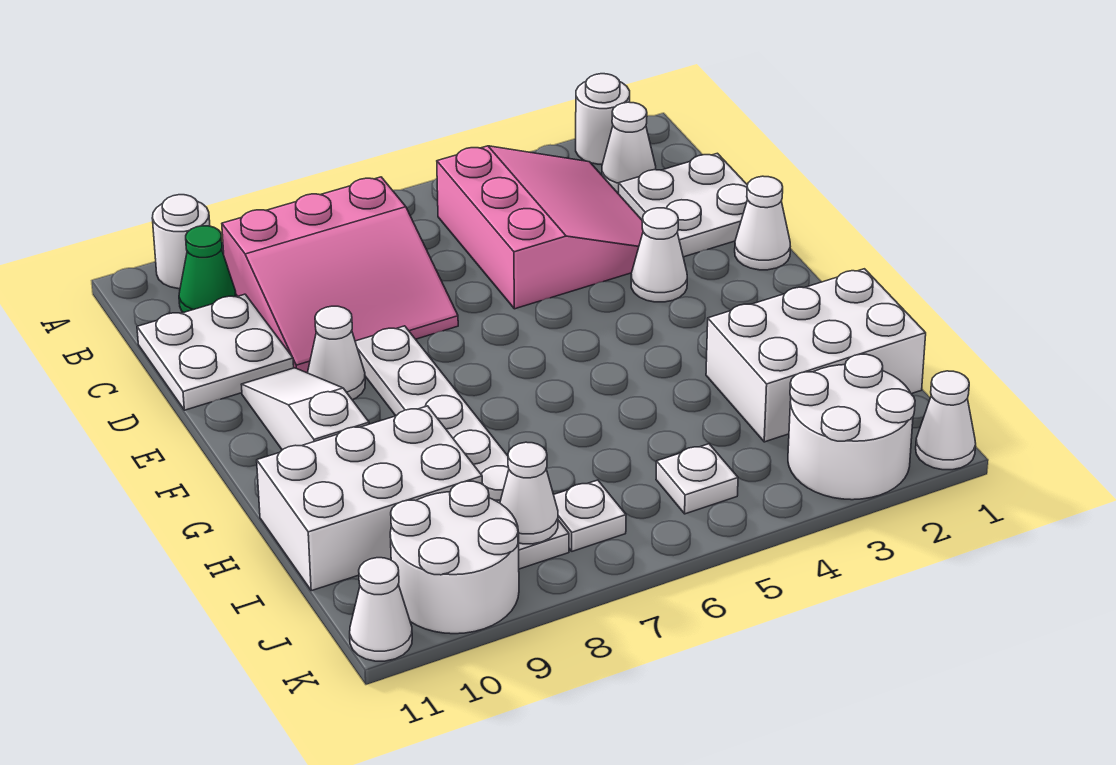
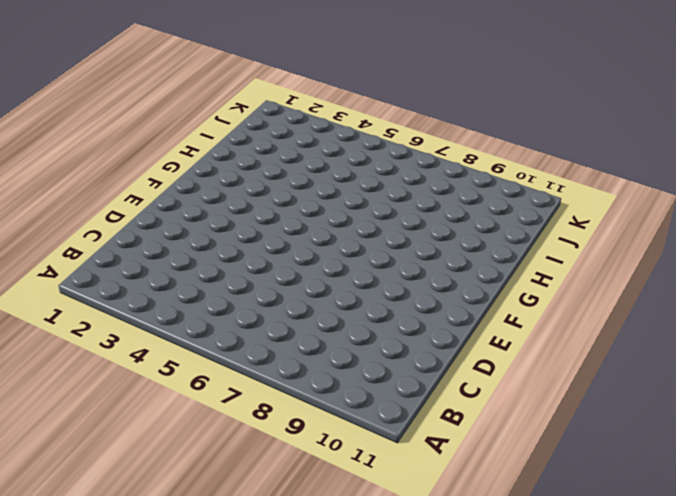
none -> white round brick A2 level 1
none -> white round brick A10 level 1
none -> white cone B2 level 1

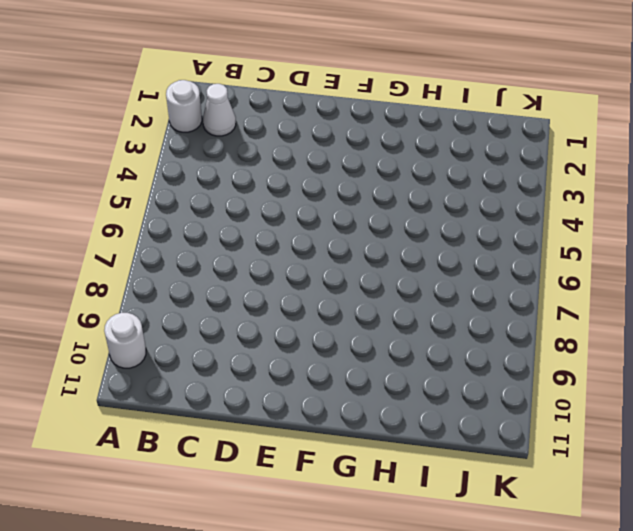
none -> pink slope B3:D5 level 1 top 5
none -> pink slope B7:D9 level 1 top B
none -> green cone B10 level 1

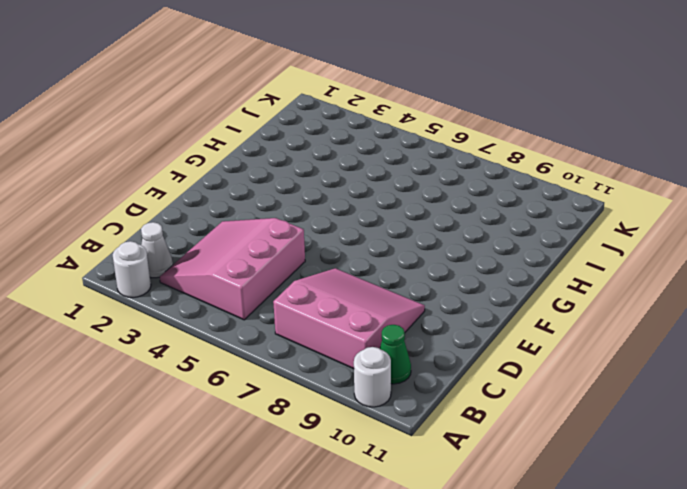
none -> white plate C1:D2 level 1
none -> white plate C10:D11 level 1
none -> white cone E1 level 1

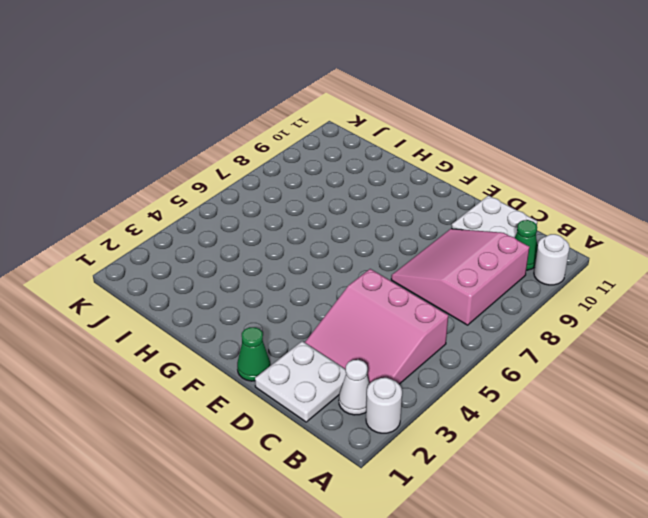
green cone E1 level 1 -> white cone E1 level 1
none -> white cone E3 level 1
none -> white plate E8:J8 level 1
none -> white cone E9 level 1

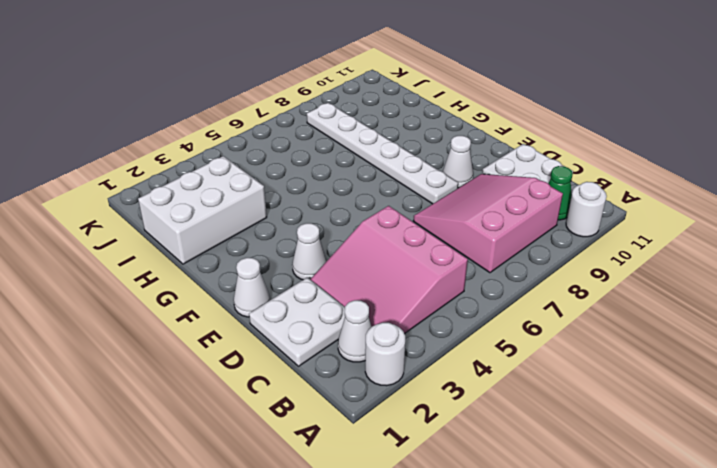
none -> white slope E10:G10 level 1 top G
none -> white brick H9:I11 level 1
none -> white round brick J2:K3 level 1

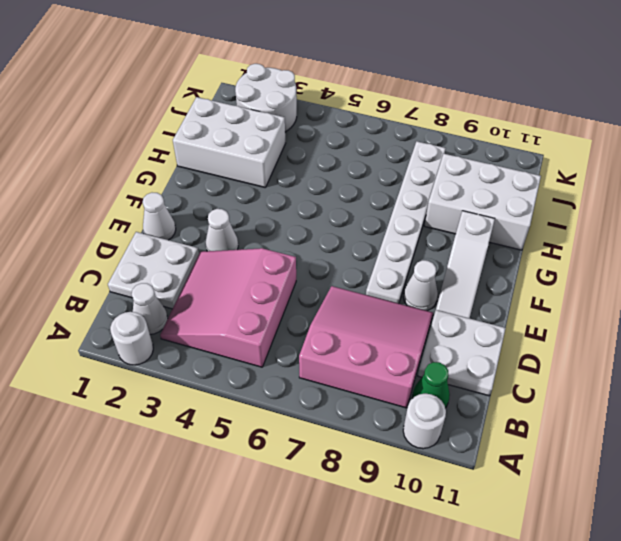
none -> white plate J5 level 1
none -> white plate J7 level 1
none -> white round brick J9:K10 level 1

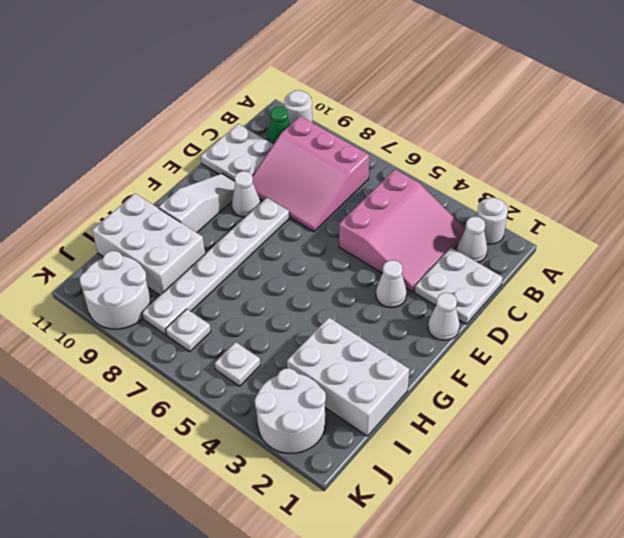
none -> white cone K1 level 1
none -> white cone K11 level 1
none -> white cone J8 level 2

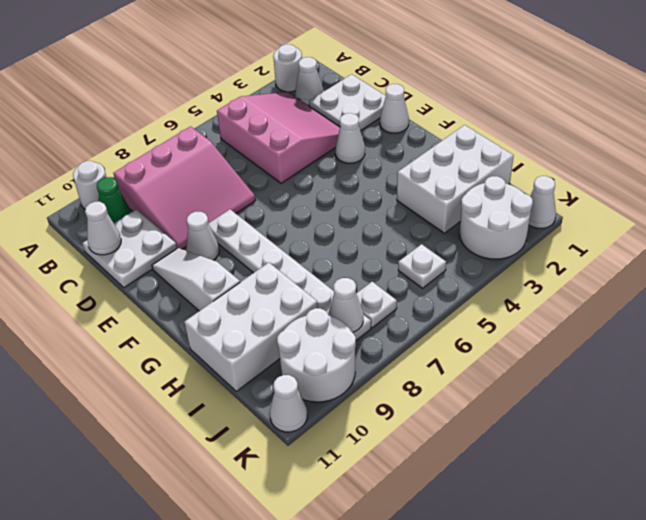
white cone C11 level 2 -> none

